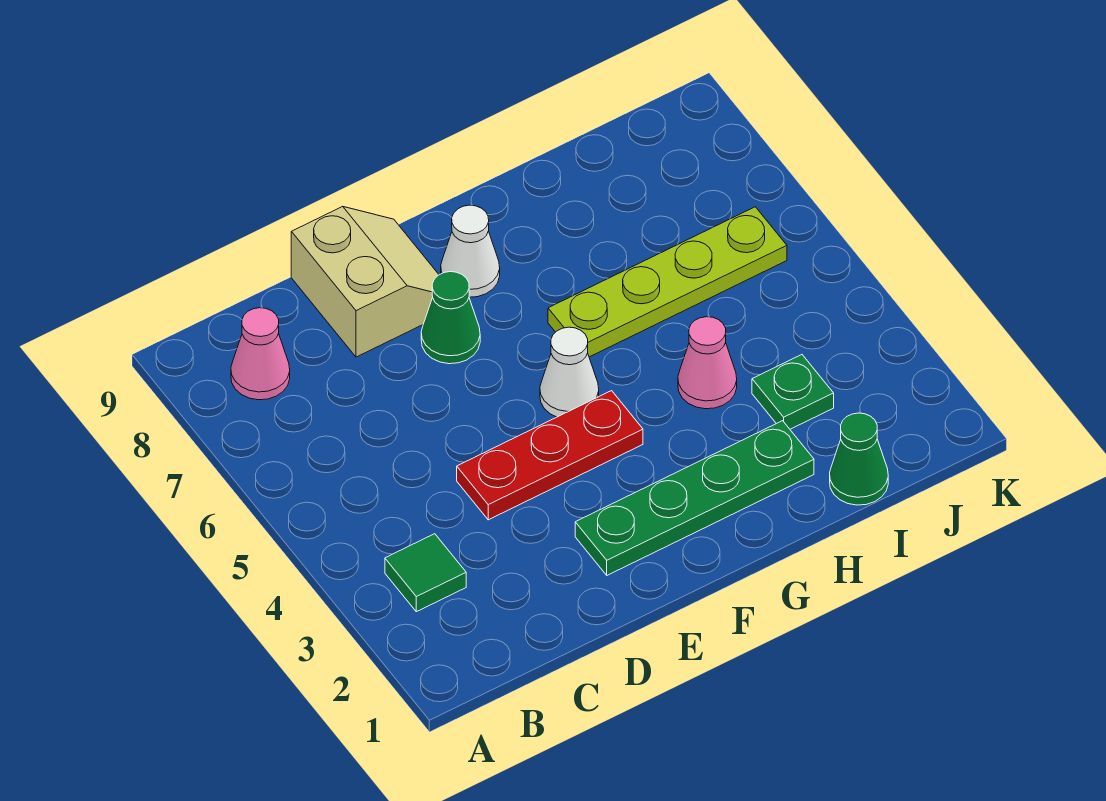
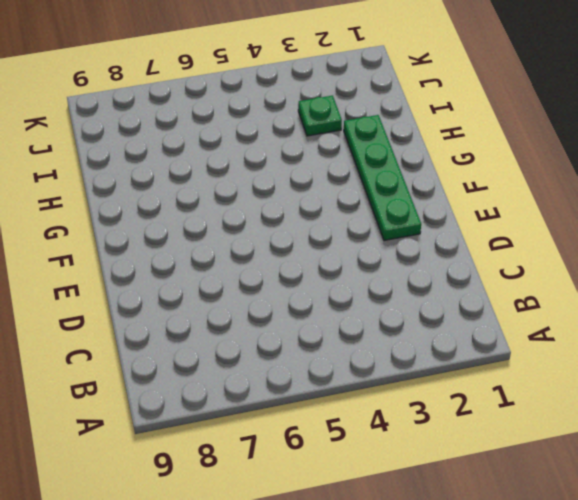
none -> green tile B3 level 1
none -> pink cone B8 level 1
none -> red plate D4:F4 level 1

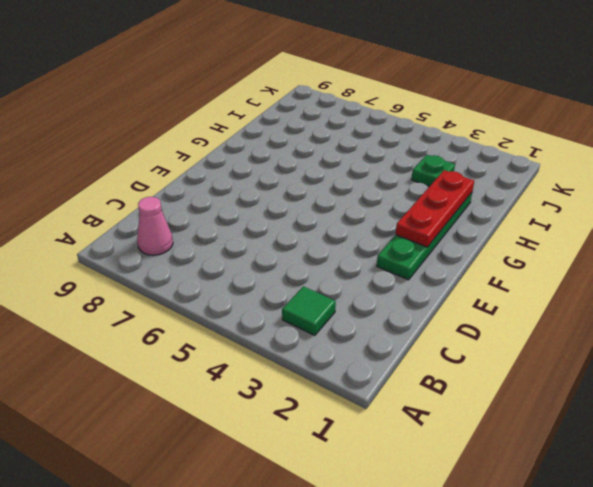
red plate F2:H2 level 2 -> red plate D4:F4 level 1
none -> tan slope D8:E9 level 1 top D
none -> green cone E7 level 1
none -> white cone F5 level 1

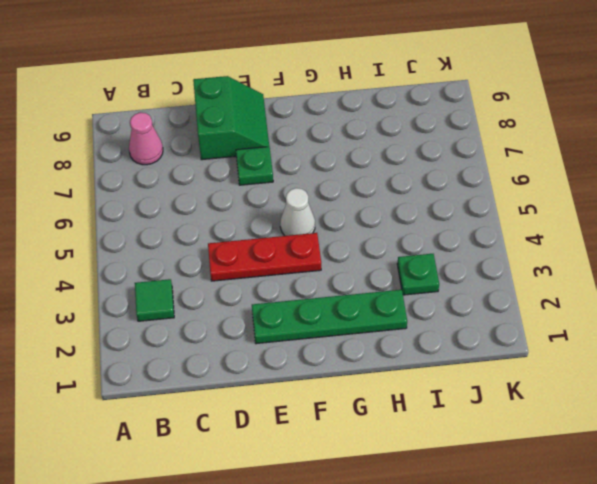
green slope D8:E9 level 1 top D -> tan slope D8:E9 level 1 top D
green plate E7 level 1 -> green cone E7 level 1
none -> white cone F8 level 1
none -> lime plate G6:J6 level 1
none -> pink cone H4 level 1

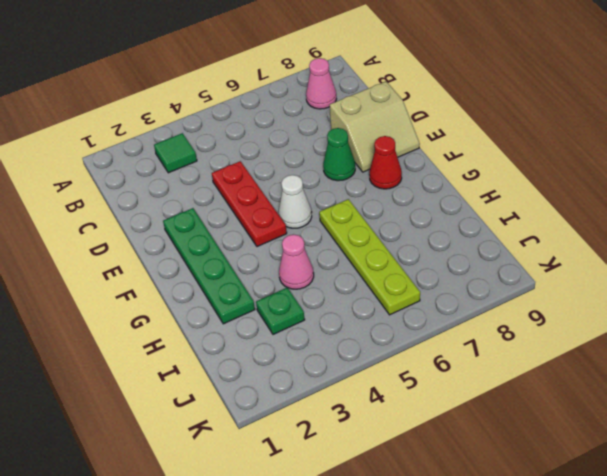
red cone F8 level 1 -> white cone F8 level 1
none -> green cone I1 level 1

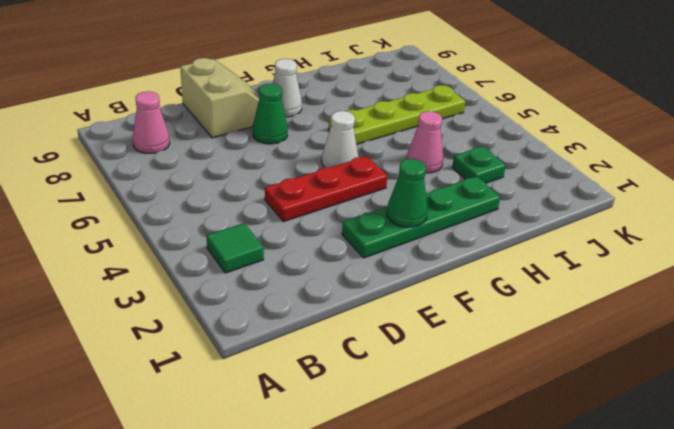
green cone F2 level 2 -> green cone I1 level 1

